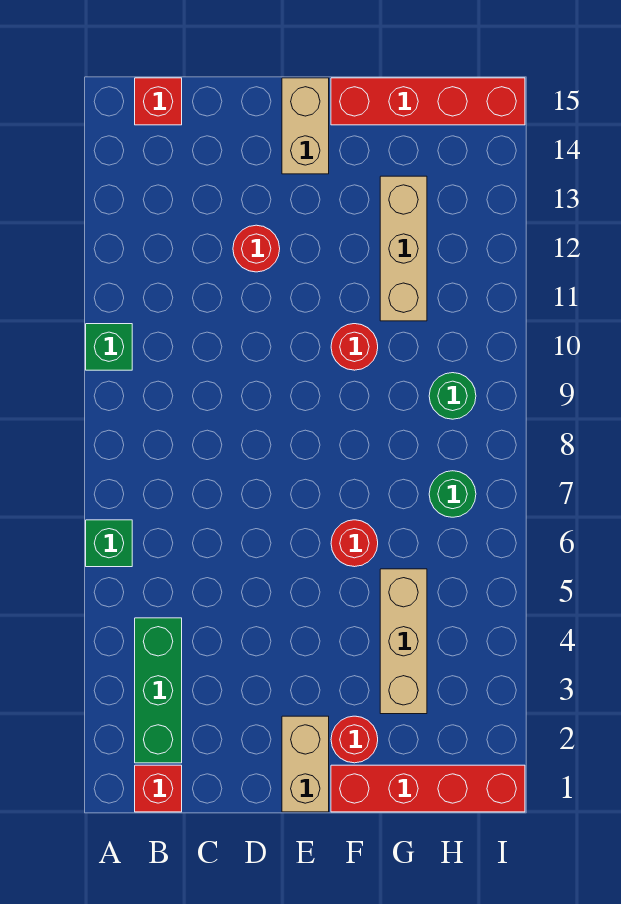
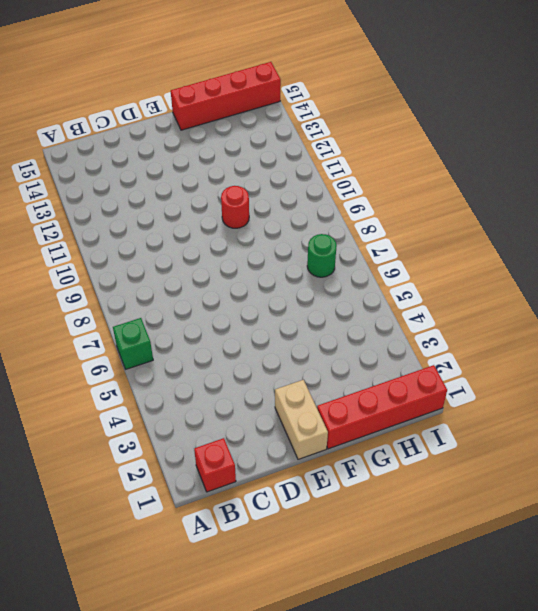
none -> green brick A10 level 1
none -> green brick B2:B4 level 1
none -> red brick B15 level 1

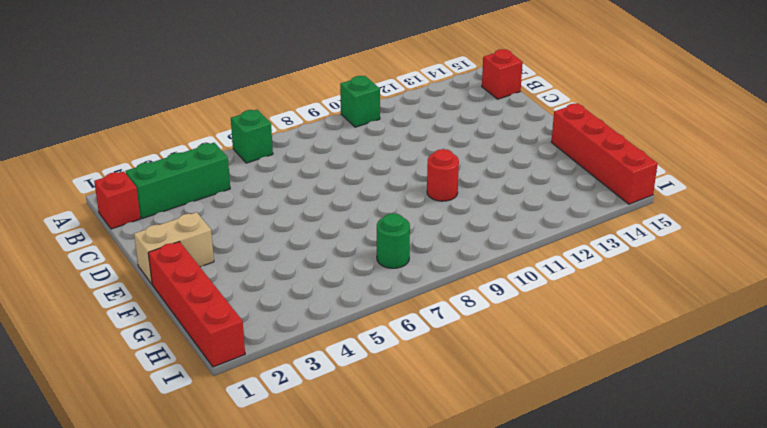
none -> red round brick D12 level 1
none -> tan brick E14:E15 level 1
none -> red round brick F2 level 1

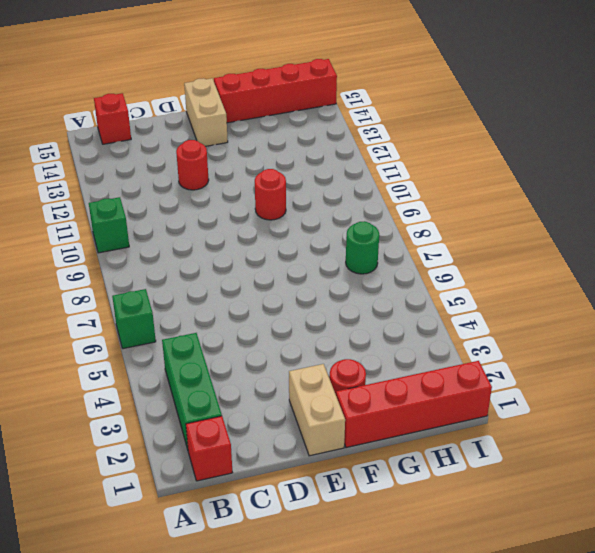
none -> red round brick F6 level 1
none -> tan brick G3:G5 level 1
none -> tan brick G11:G13 level 1

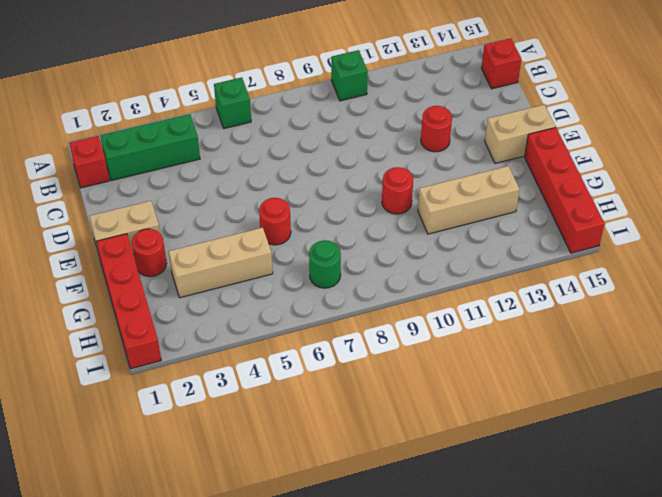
none -> green round brick H9 level 1

